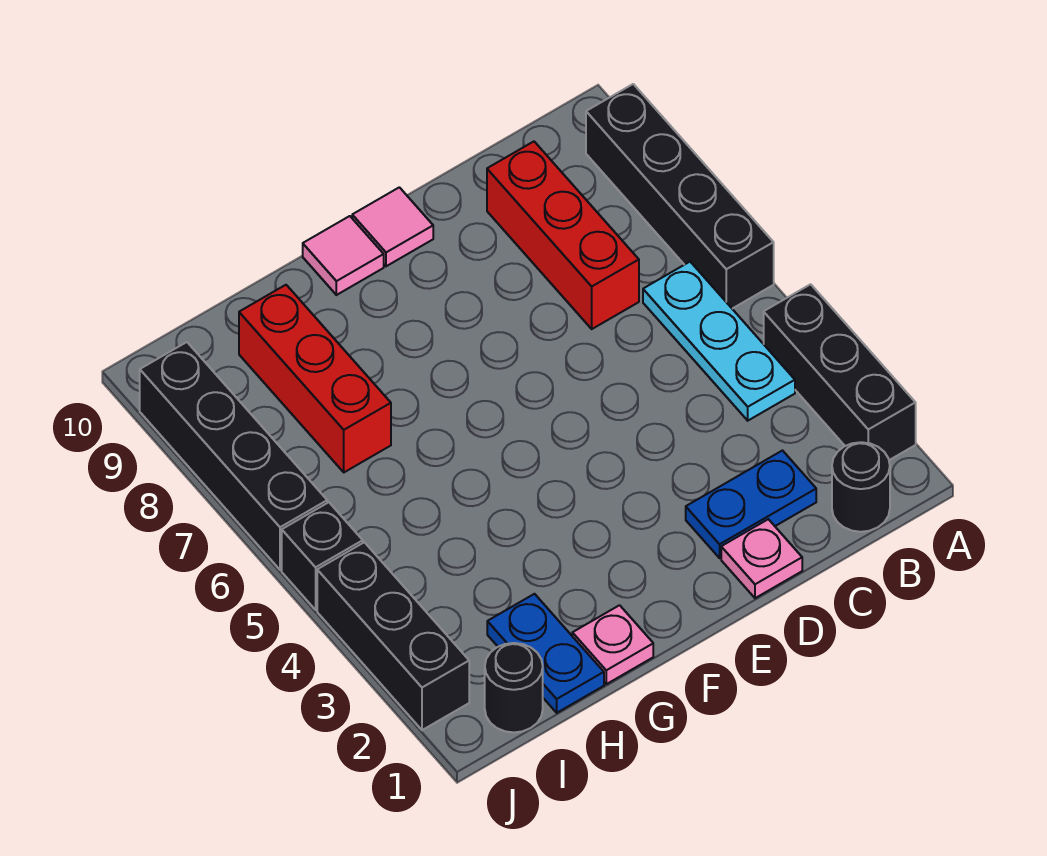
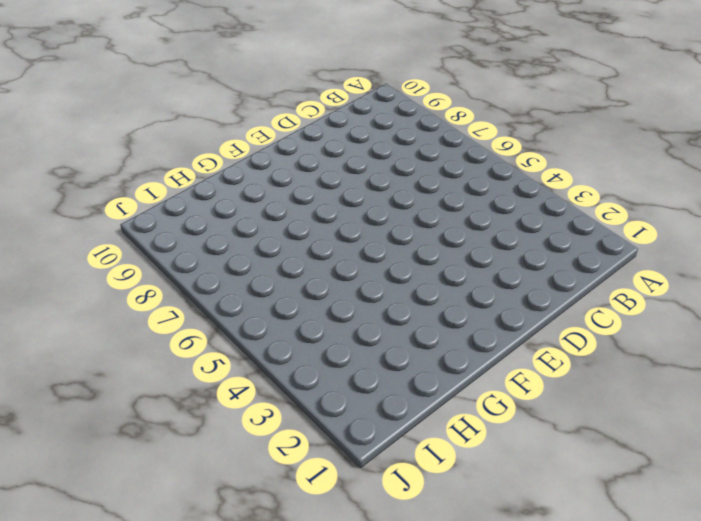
none -> black brick A2:A4 level 1
none -> black brick A6:A9 level 1
none -> black round brick B1 level 1

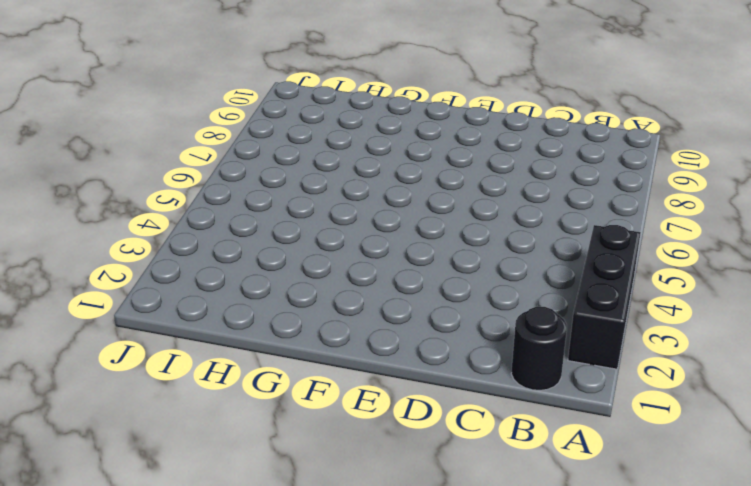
none -> black brick A6:A9 level 1
none -> cyan plate B4:B6 level 1
none -> blue plate C2:D2 level 1

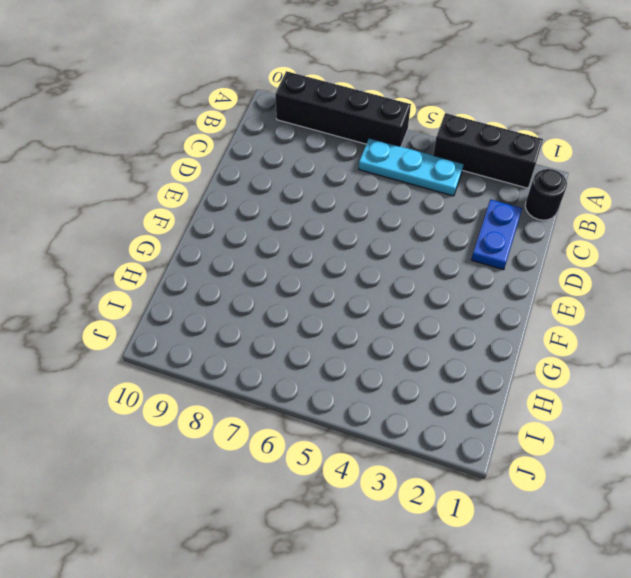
none -> red brick C7:C9 level 1
none -> pink plate D1 level 1
none -> pink tile E10 level 1

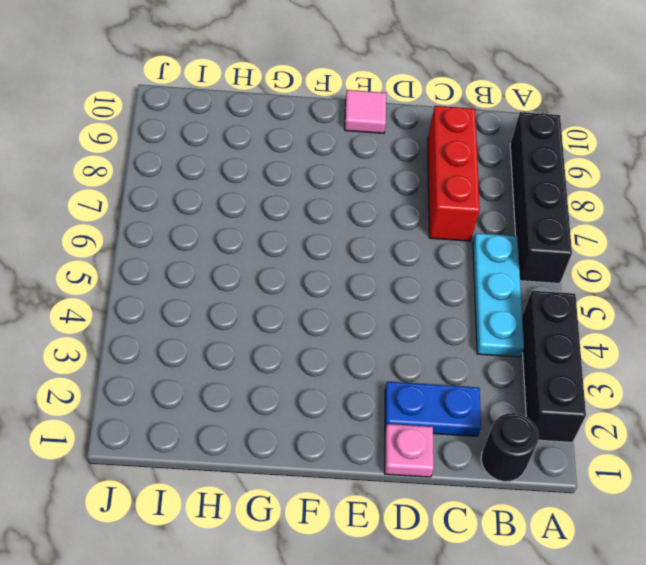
none -> pink tile F10 level 1
none -> pink plate G1 level 1
none -> blue plate H1:H2 level 1

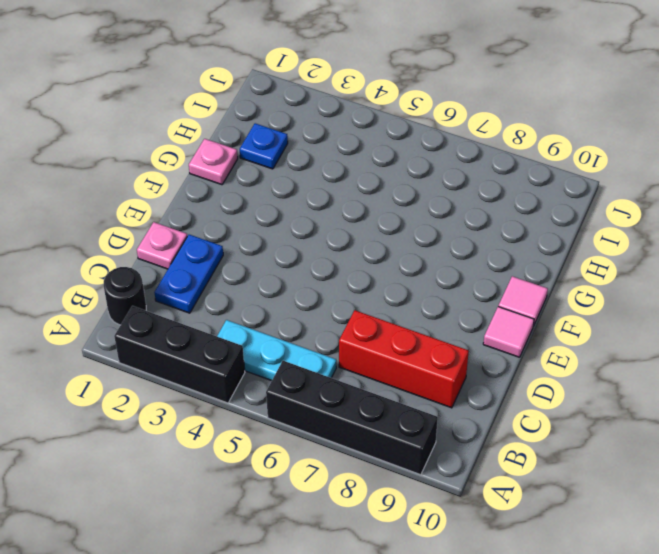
blue plate H2 level 1 -> blue plate H1:H2 level 1
none -> red brick H7:H9 level 1
none -> black round brick I1 level 1
none -> black brick J2:J4 level 1

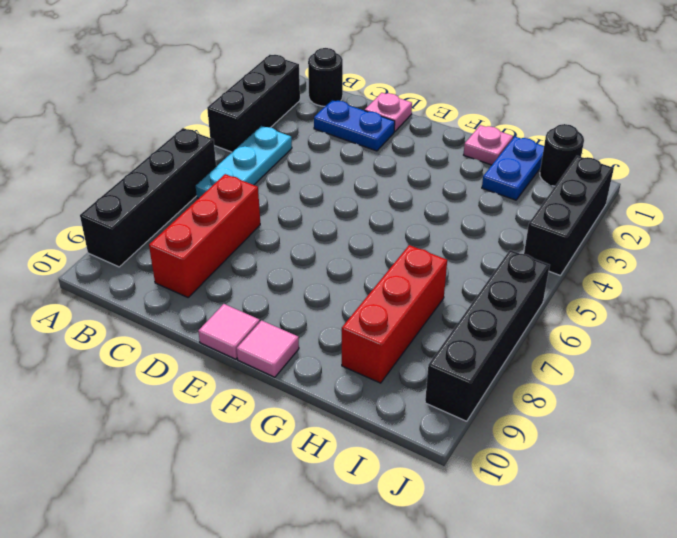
none -> black brick J5 level 1

